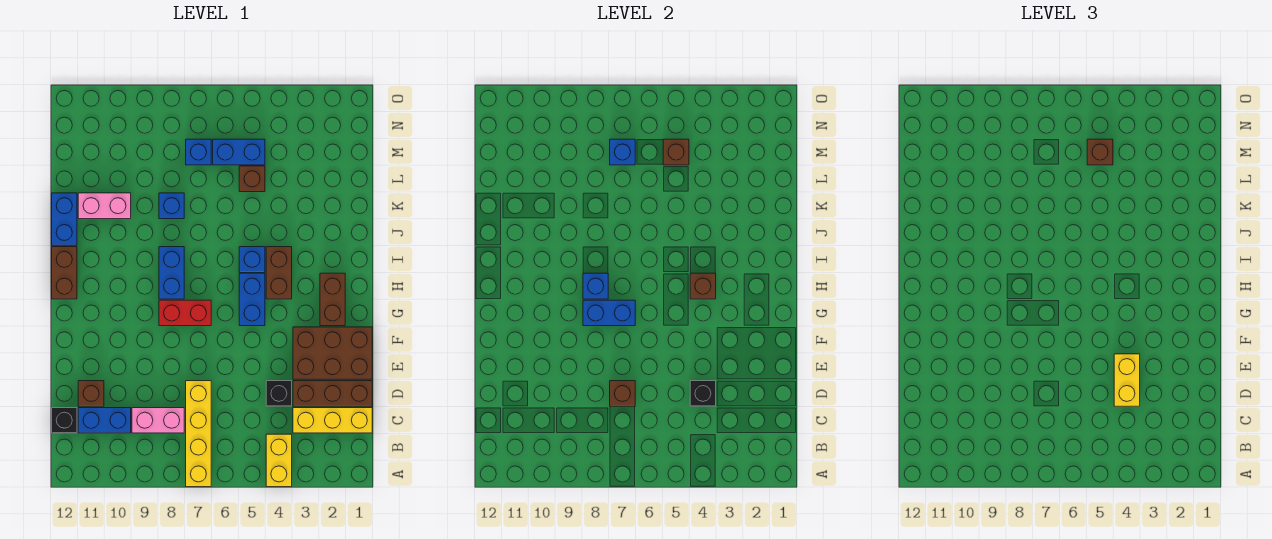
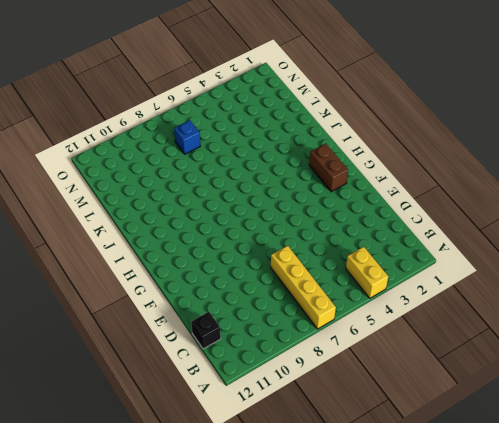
none -> yellow brick C1:C3 level 1
none -> pink brick C8:C9 level 1
none -> blue brick C10:C11 level 1
none -> brown brick D1:D3 level 1

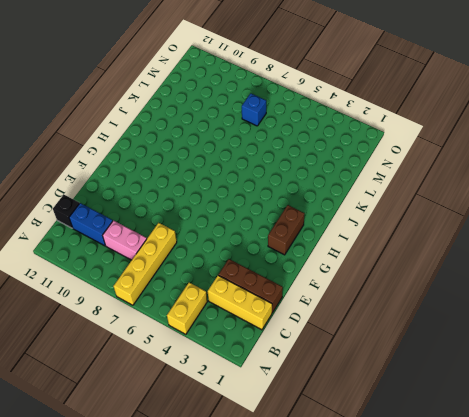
none -> black brick D4 level 1
none -> brown brick D11 level 1
none -> brown brick E1:F3 level 1
none -> blue brick G5:H5 level 1

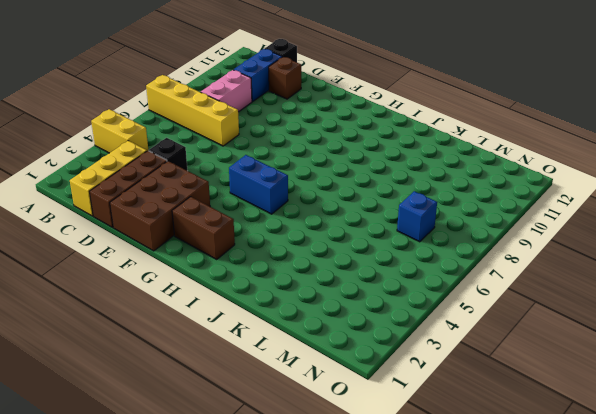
none -> red brick G7:G8 level 1
none -> brown brick H4:I4 level 1
none -> blue brick H8:I8 level 1
none -> brown brick H12:I12 level 1

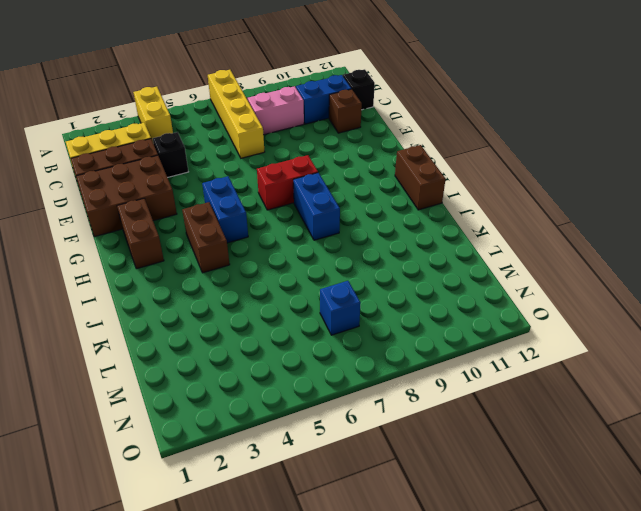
none -> blue brick I5 level 1
none -> blue brick J12:K12 level 1
none -> blue brick K8 level 1
none -> pink brick K10:K11 level 1

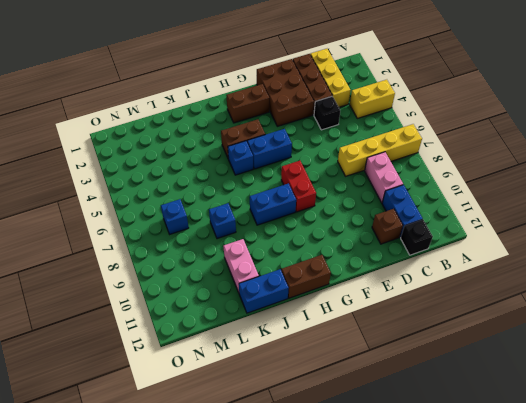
none -> brown brick L5 level 1
none -> blue brick M5:M6 level 1
none -> black brick D4 level 2
none -> brown brick D7 level 2

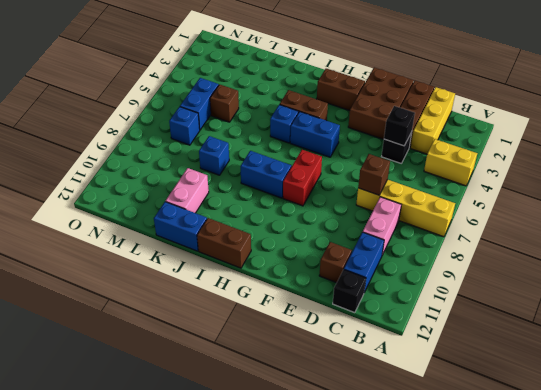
none -> blue brick G7:G8 level 2
none -> brown brick H4 level 2
none -> blue brick H8 level 2
none -> brown brick M5 level 2

